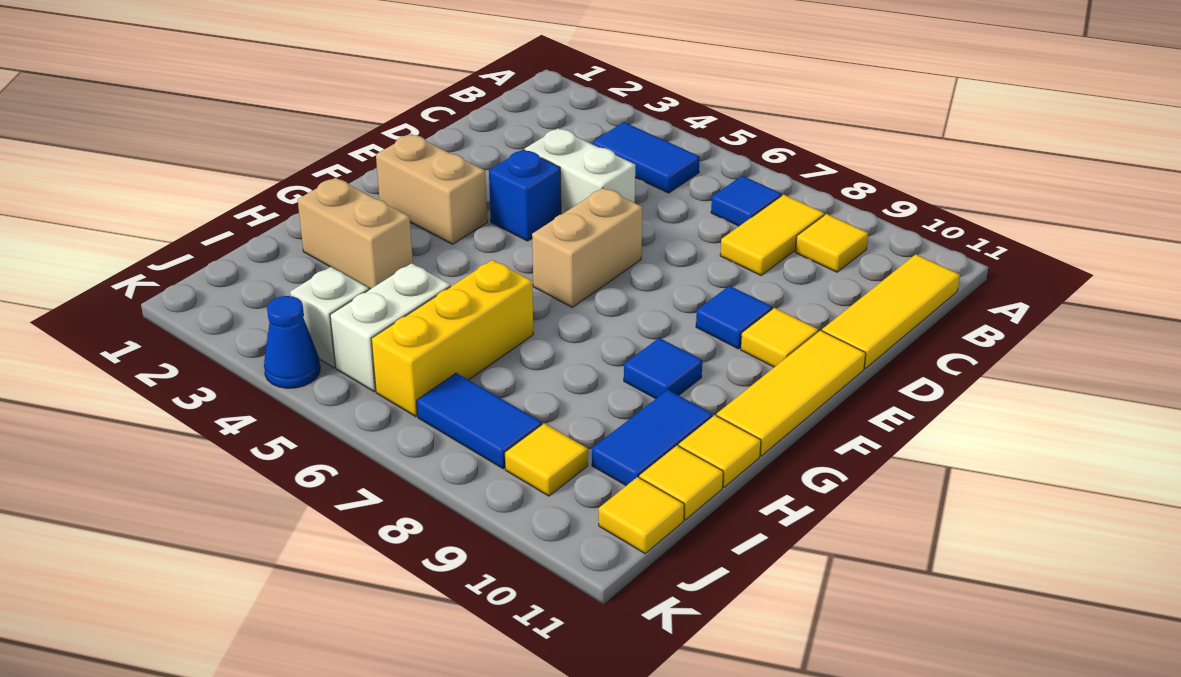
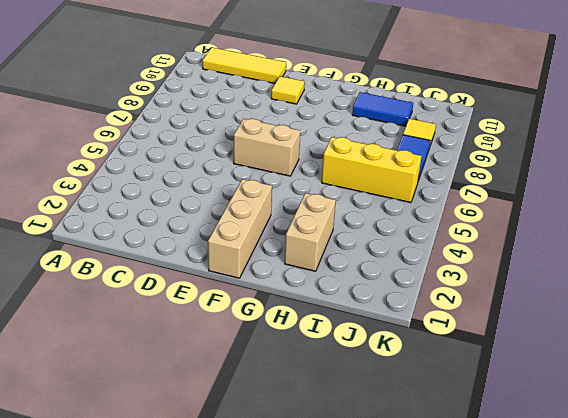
tan brick F1:F3 level 1 -> tan brick F2:F3 level 1
none -> blue tile B4:B5 level 1
none -> blue tile B7 level 1
none -> yellow tile B8:C8 level 1

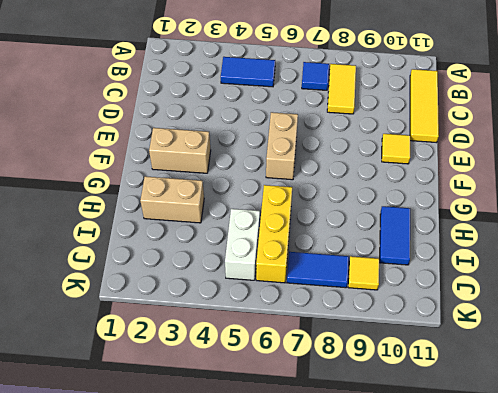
none -> yellow tile B9 level 1
none -> white brick D4:D5 level 1
none -> blue brick E4 level 1

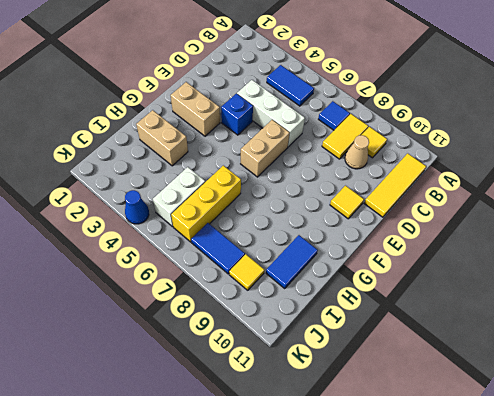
tan cone C9 level 1 -> none
white brick D4:D6 level 1 -> white brick D4:D5 level 1
none -> blue tile E9 level 1
none -> yellow tile E11:G11 level 1
none -> blue tile G9 level 1

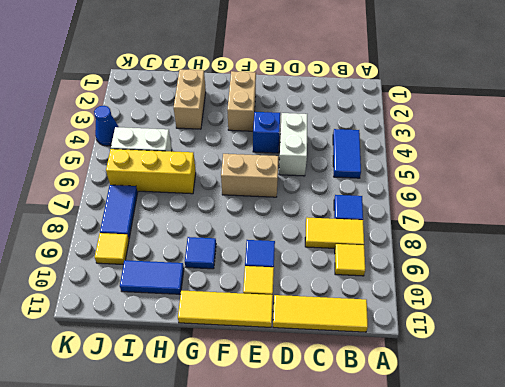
none -> yellow tile H11 level 1
none -> yellow tile I11 level 1
none -> white brick J4 level 1

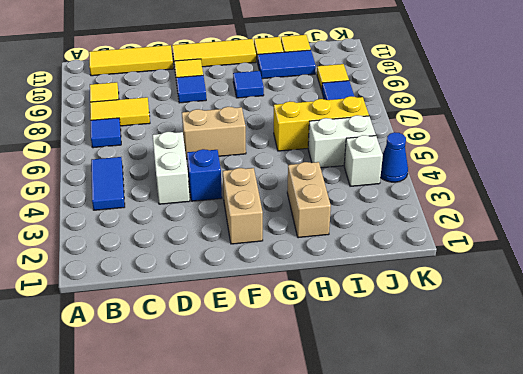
none -> yellow tile J11 level 1

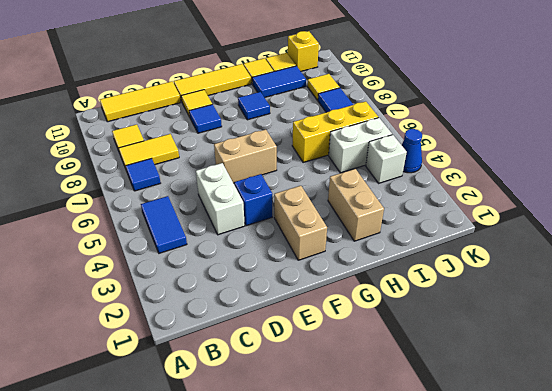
yellow brick J11 level 1 -> yellow tile J11 level 1

